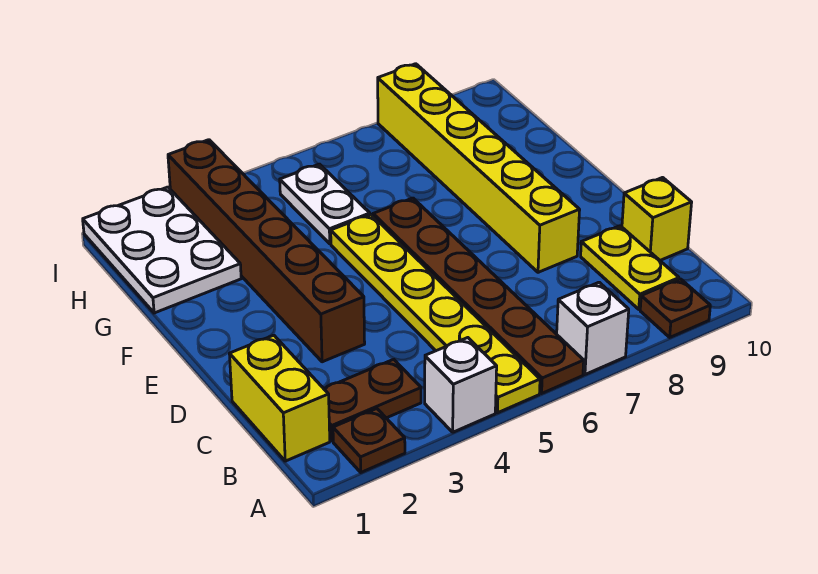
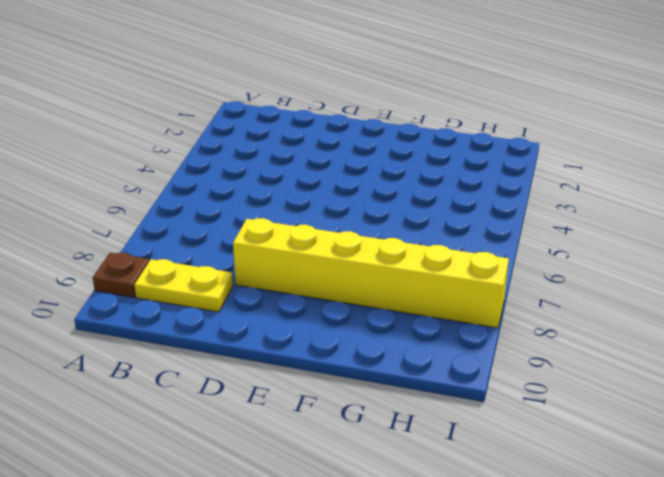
none -> brown plate A2 level 1
none -> white brick A4 level 1
none -> yellow plate A5:F5 level 1

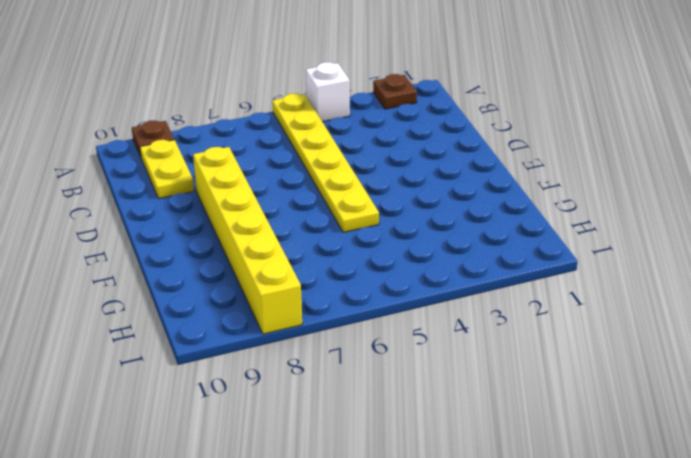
none -> brown plate A6:F6 level 1
none -> white brick A7 level 1
none -> yellow brick B1:C1 level 1

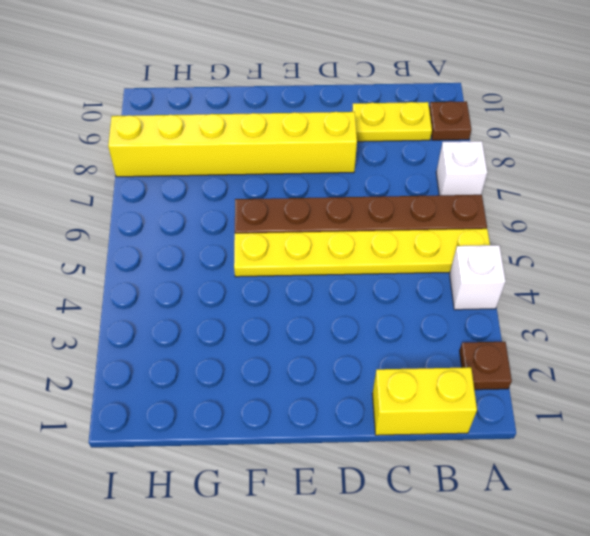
none -> brown plate B2:B3 level 1
none -> yellow brick C10 level 1
none -> brown brick D3:I3 level 1

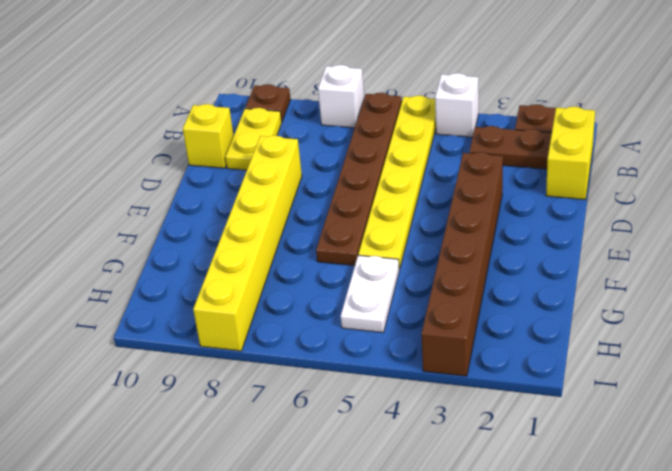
none -> white plate G1:I2 level 1

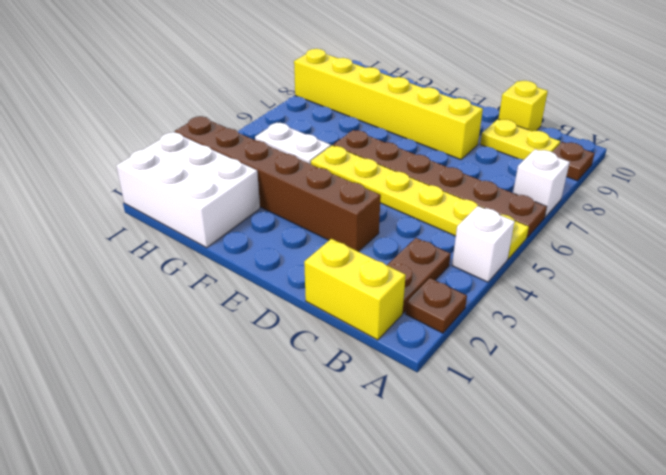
white brick G1:I2 level 1 -> white plate G1:I2 level 1

